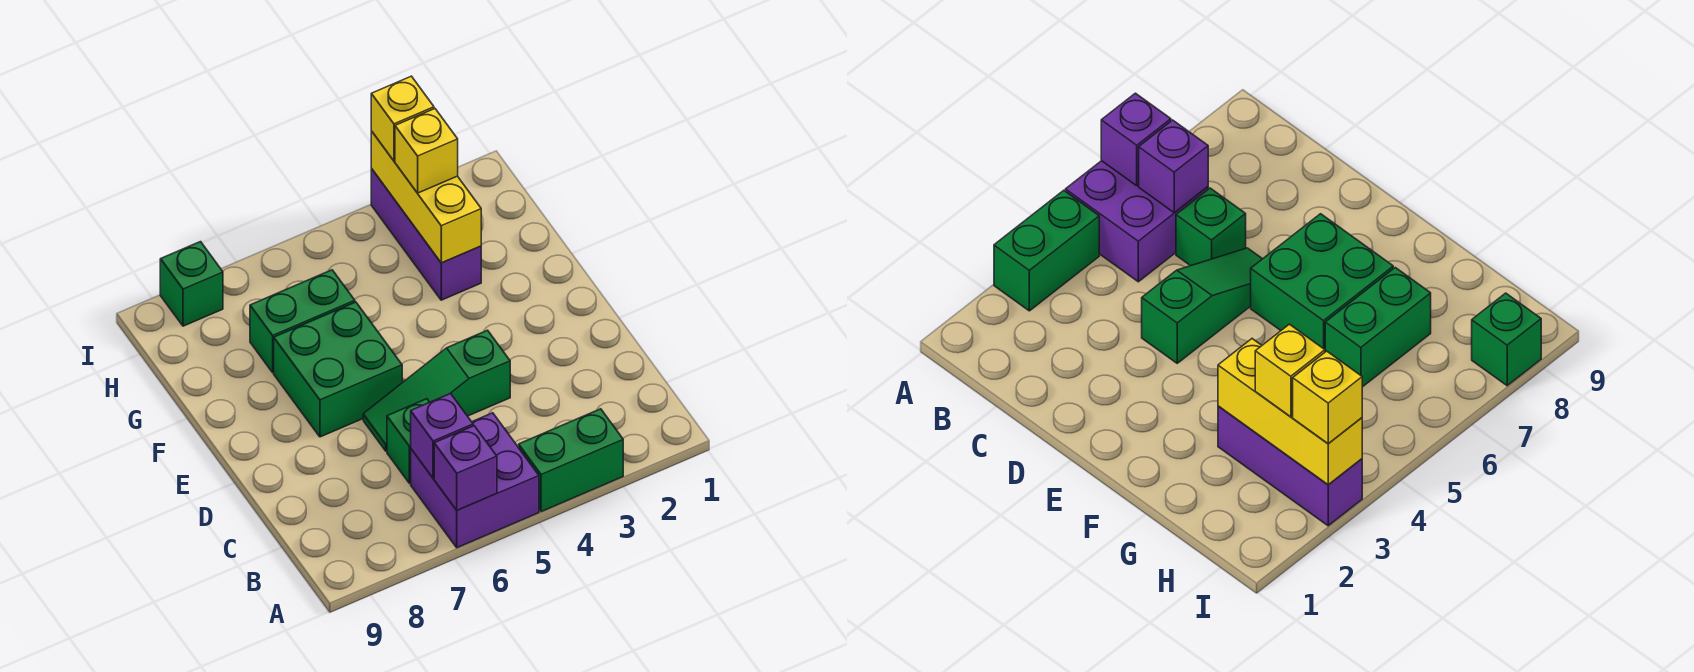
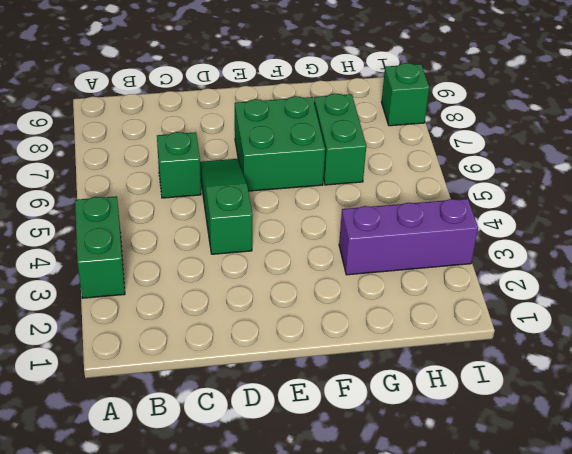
none -> purple brick A5:B6 level 1
none -> purple brick A6 level 2
none -> purple brick B6 level 2

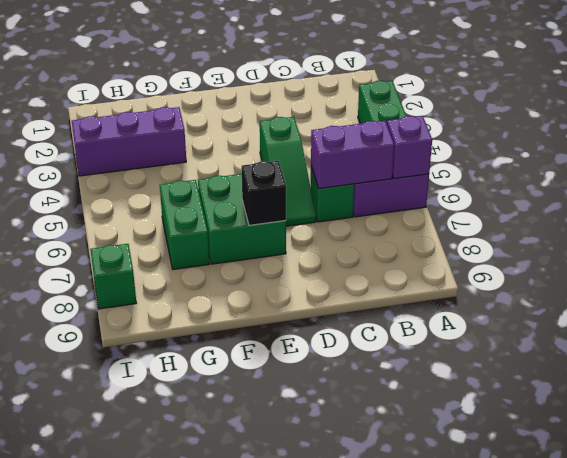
purple brick B6:C6 level 2 -> purple brick B6 level 2
black brick E7 level 2 -> none
none -> yellow brick G3:I3 level 2
none -> yellow brick H3 level 3
none -> yellow brick I3 level 3

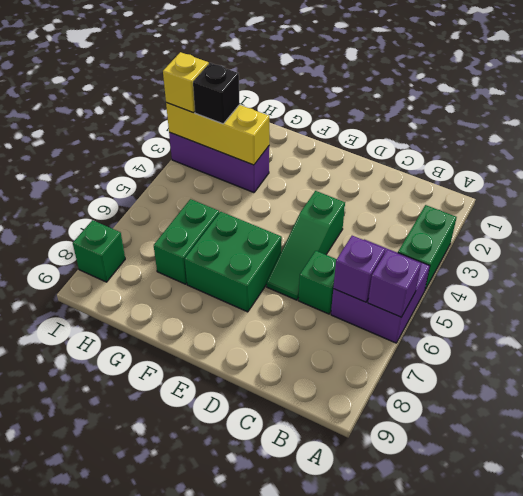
black brick H3 level 3 -> yellow brick H3 level 3

